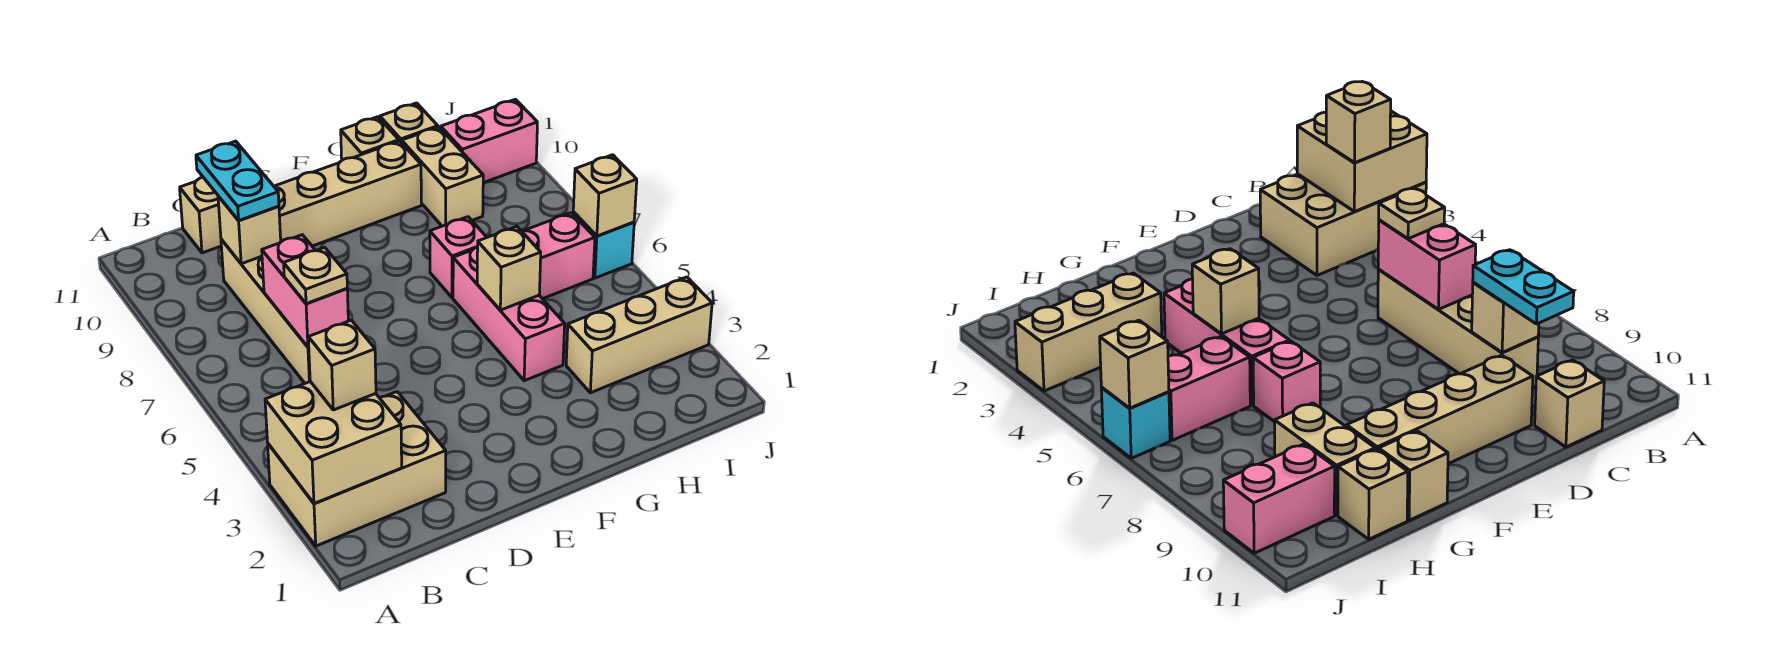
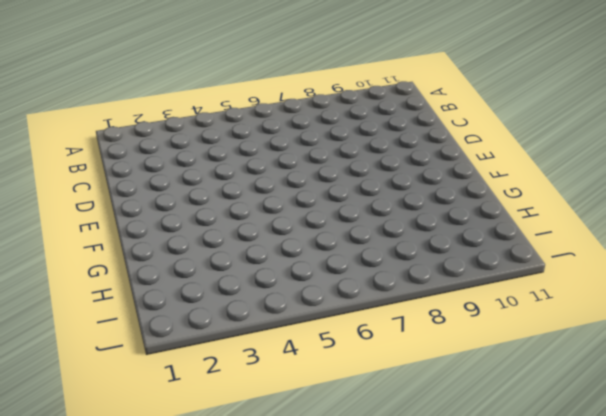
none -> tan brick A2:C3 level 1
none -> tan brick C6:C9 level 1
none -> tan brick C11 level 1

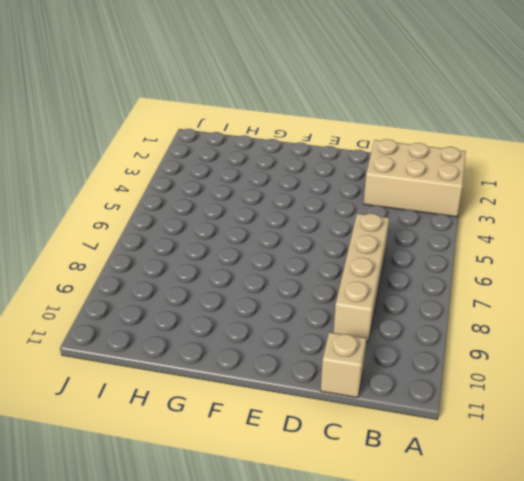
none -> tan brick D10:G10 level 1
none -> pink brick G4:G6 level 1
none -> pink brick G7 level 1

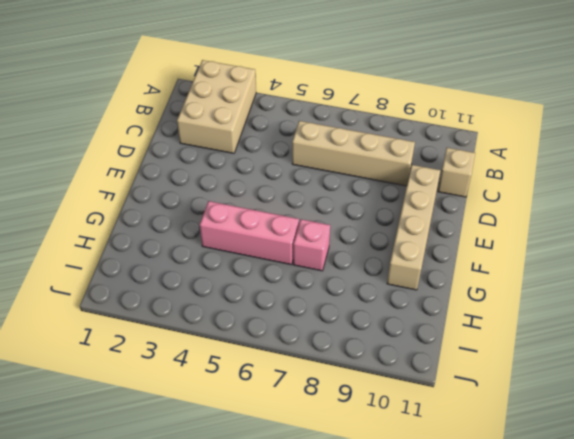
none -> tan brick G11 level 1
none -> tan brick H3:J3 level 1
none -> pink brick H6:I6 level 1

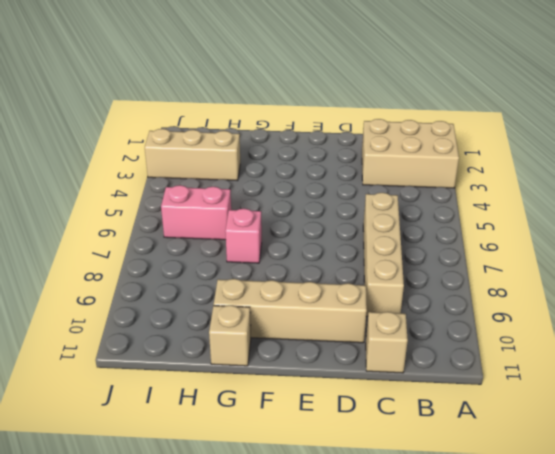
none -> pink brick G4:G6 level 1
none -> tan brick H9:H10 level 1
none -> tan brick H11 level 1

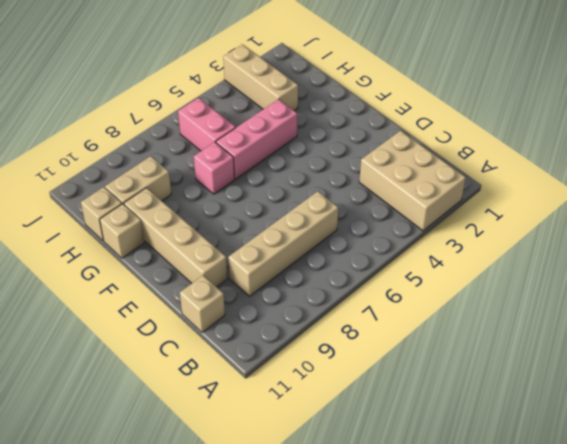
none -> pink brick I10:J10 level 1
none -> cyan brick J6 level 1
none -> tan brick A2:B3 level 2

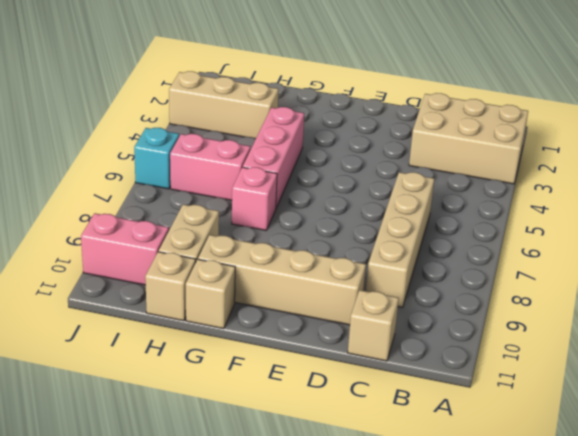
none -> tan brick A2:B3 level 2
none -> pink brick C6:C7 level 2
none -> tan brick C9 level 2

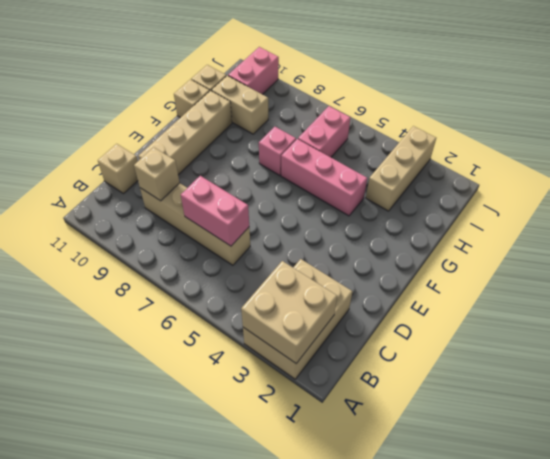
none -> cyan brick J6 level 1
none -> tan brick G5 level 2
none -> tan brick J6 level 2

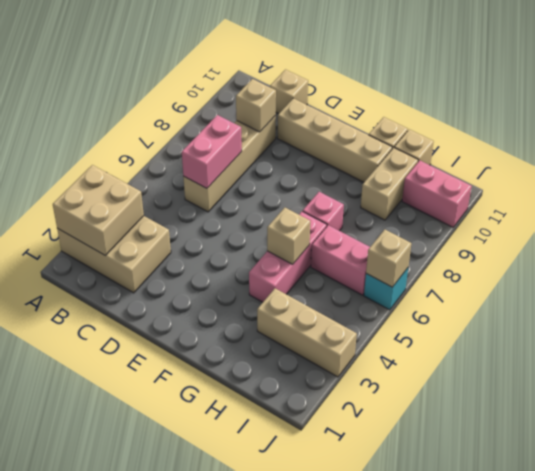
none -> tan brick B3 level 3
none -> tan plate C6 level 3
none -> cyan plate C9:C10 level 3

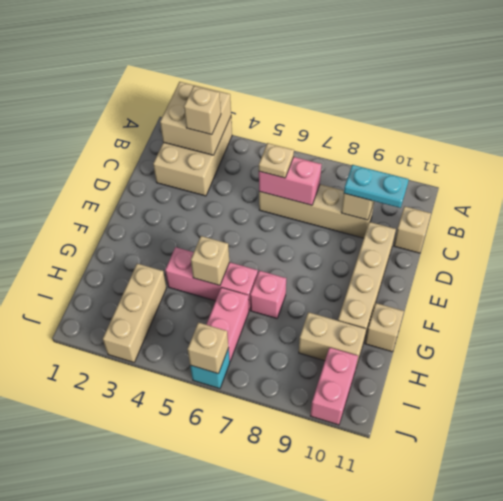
none -> tan brick H11 level 1

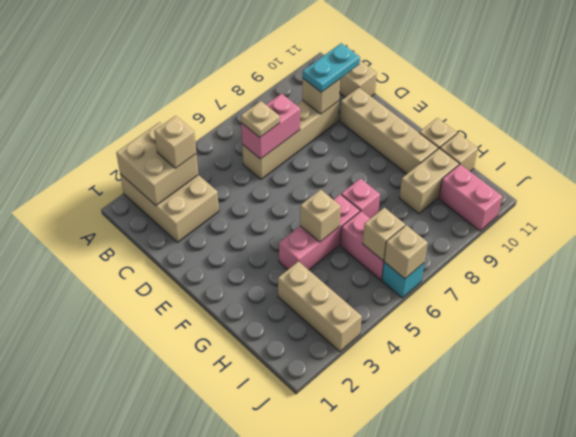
tan brick I6 level 2 -> none

